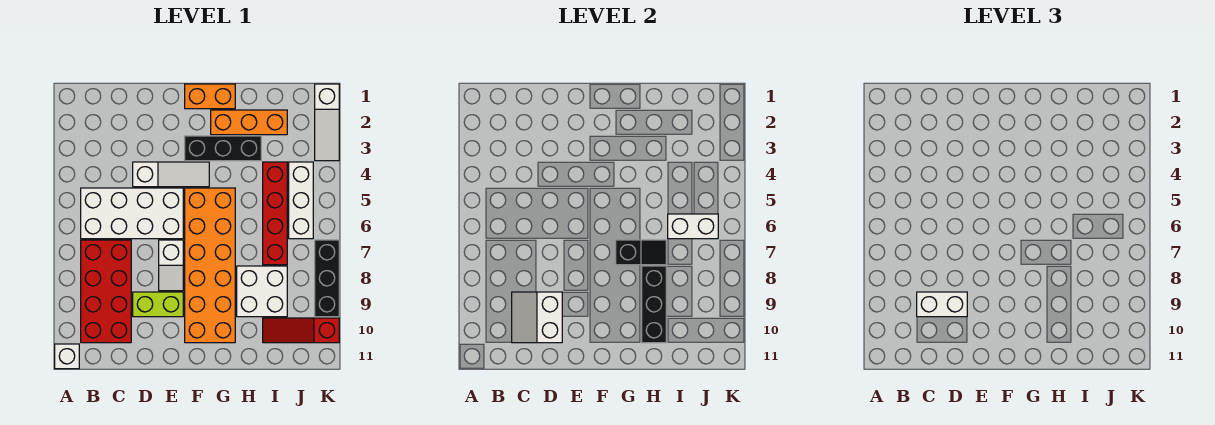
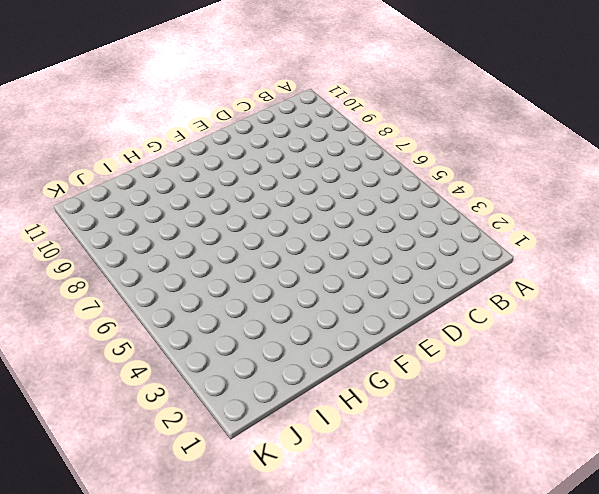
none -> white brick A11 level 1
none -> white brick B5:E6 level 1
none -> red brick B7:C10 level 1

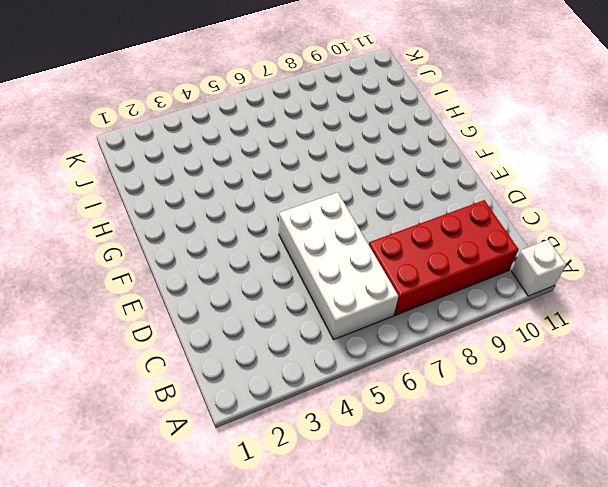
none -> white slope D4:F4 level 1 top D
none -> lime brick D9:E9 level 1
none -> white slope E7:E8 level 1 top 7

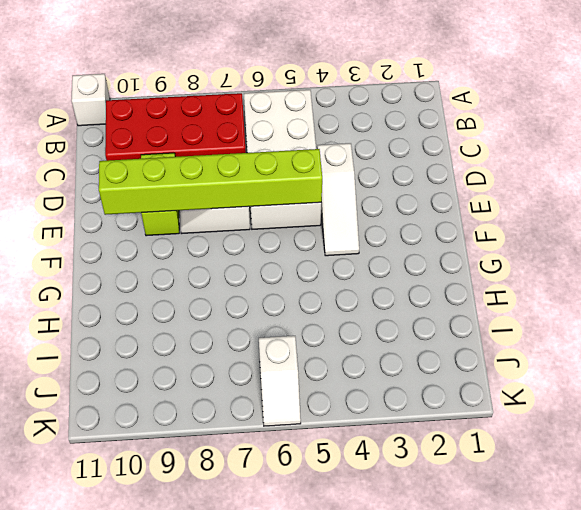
lime brick E5:E10 level 2 -> none
white slope J6:K6 level 1 top J -> white brick J4:J6 level 1
none -> orange brick F1:G1 level 1
none -> black brick F3:H3 level 1
none -> orange brick F5:G10 level 1

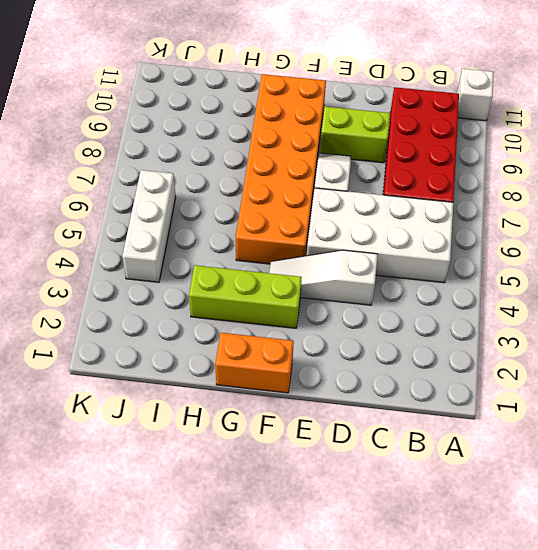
lime brick F3:H3 level 1 -> black brick F3:H3 level 1
none -> orange brick G2:I2 level 1
none -> white brick H8:I9 level 1
none -> red brick I4:I7 level 1

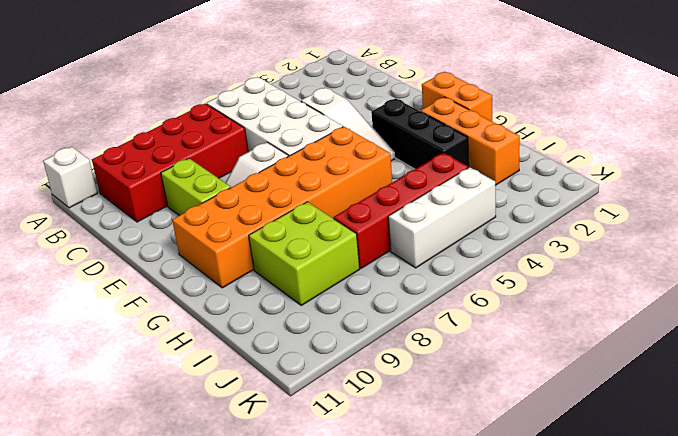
lime brick H8:I9 level 1 -> white brick H8:I9 level 1
none -> red slope I10:K10 level 1 top K
none -> white slope K1:K3 level 1 top 1
none -> black brick K7:K9 level 1

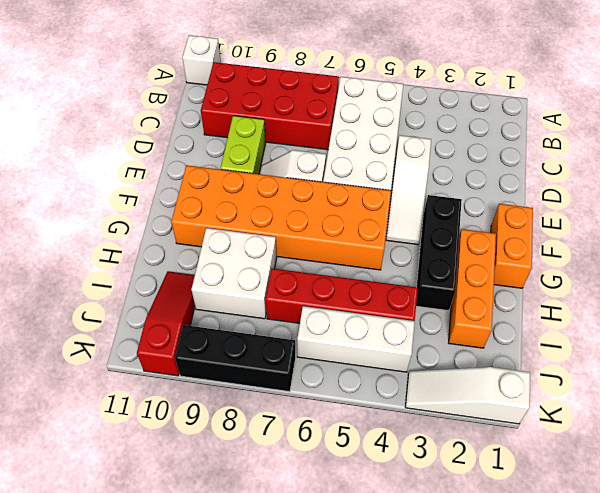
none -> white slope C9:D10 level 2 top D
none -> black slope G7:H7 level 2 top G
none -> black brick H8:H10 level 2

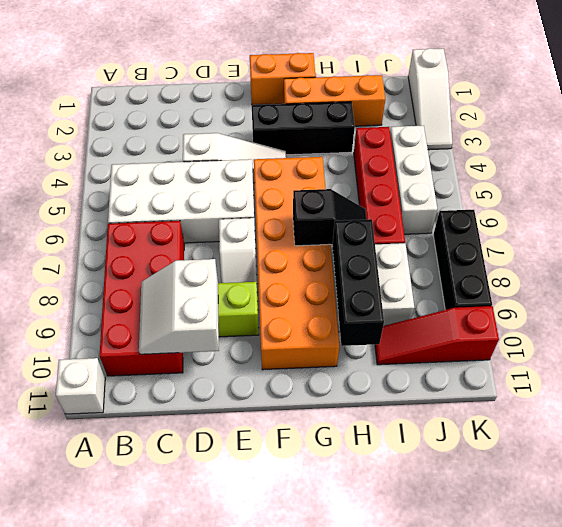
none -> white brick I6:J6 level 2
none -> white brick C9:D9 level 3

